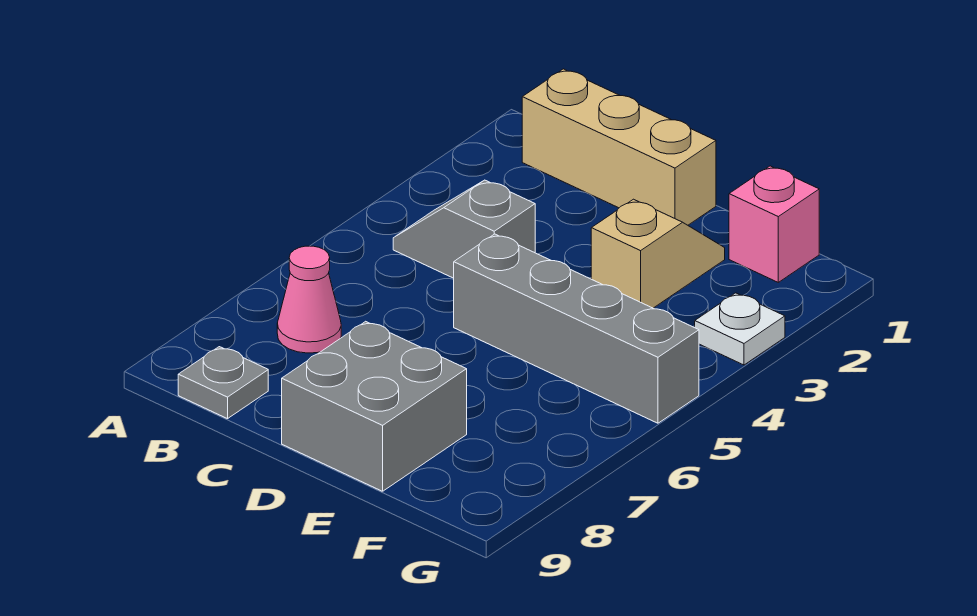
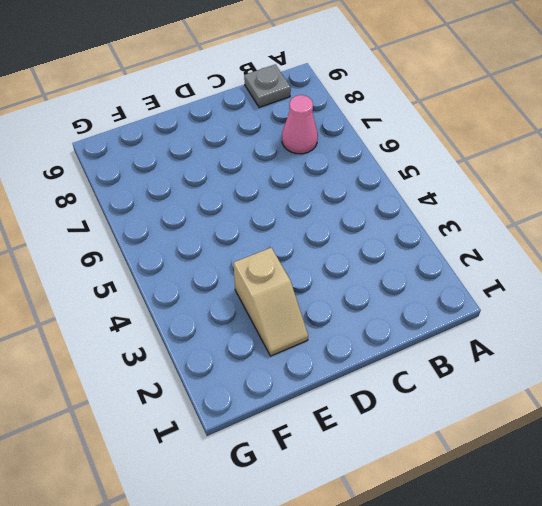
none -> tan brick B1:D1 level 1
none -> grey slope B4:C4 level 1 top C

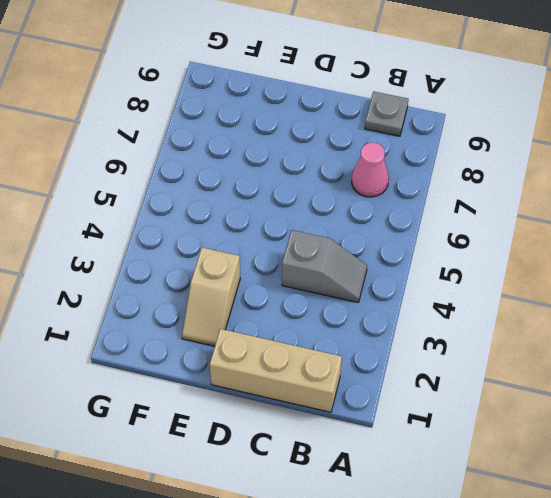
none -> grey brick D5:G5 level 1
none -> grey brick D8:E9 level 1

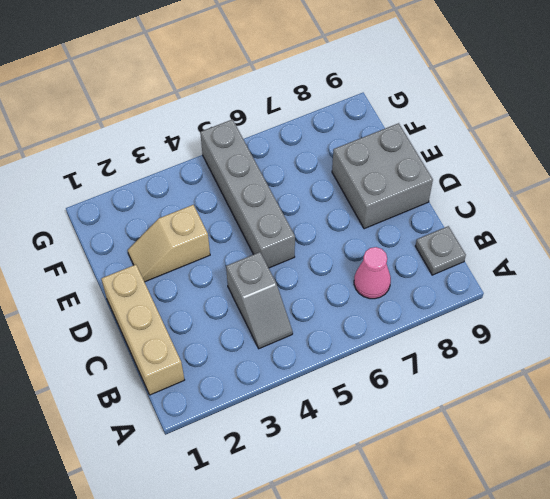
none -> pink brick F1 level 1
none -> white plate G3 level 1

